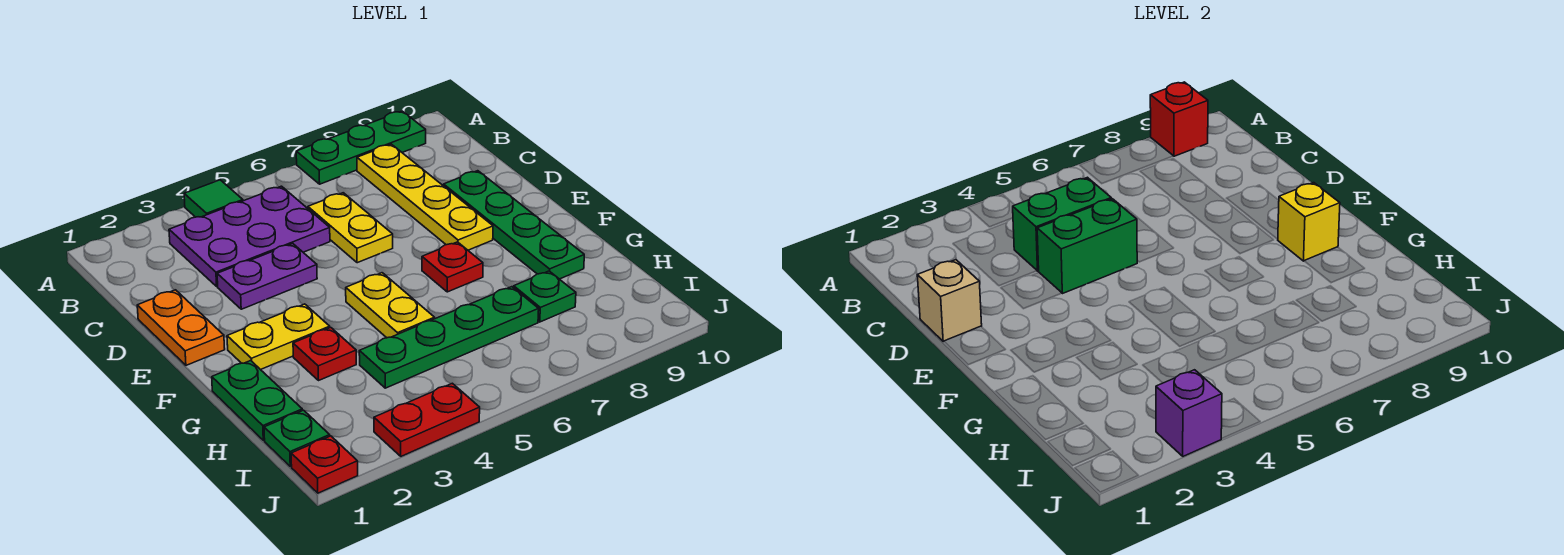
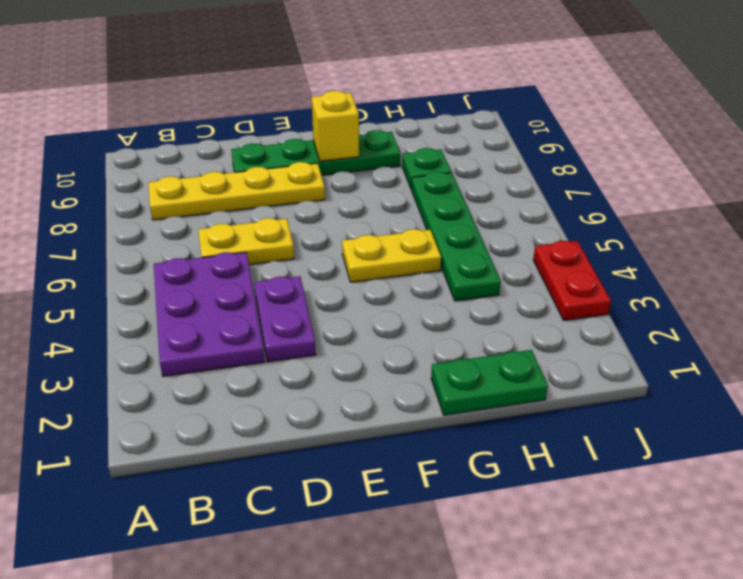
none -> green tile A4 level 1
none -> green plate A7:A9 level 1
none -> orange plate D1:E1 level 1

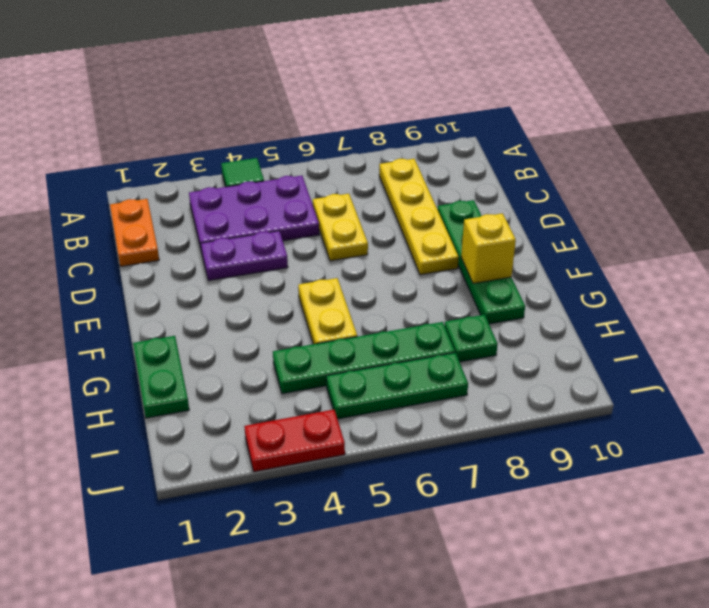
orange plate B1:C1 level 1 -> orange plate D1:E1 level 1
green plate I5:I7 level 1 -> green plate A7:A9 level 1
none -> yellow plate F2:F3 level 1
none -> red plate F7 level 1
none -> red plate G3 level 1

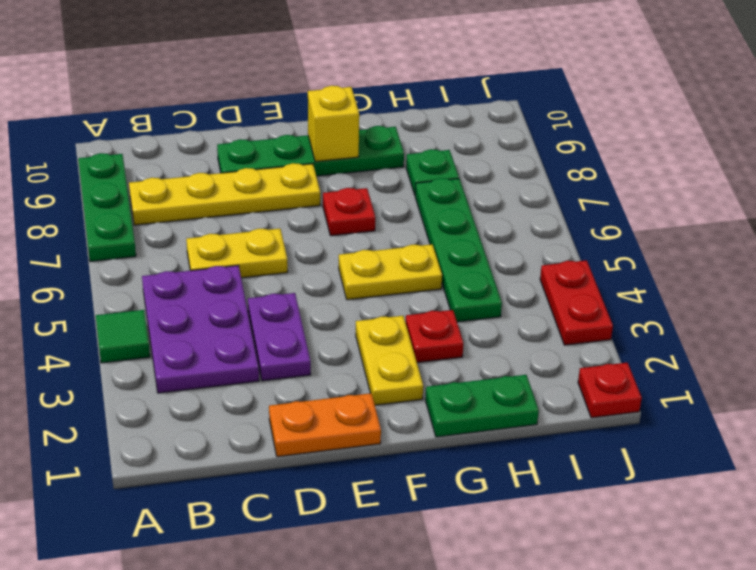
none -> green plate I1 level 1
none -> red brick A9 level 2
none -> green brick C4:C5 level 2

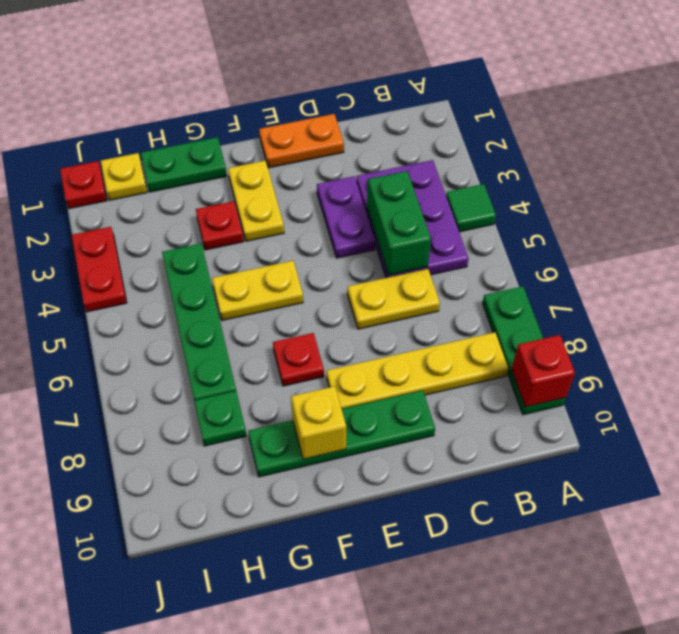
yellow plate I1 level 1 -> green plate I1 level 1
none -> tan brick D1 level 2
none -> green brick D4:D5 level 2
none -> purple brick J3 level 2

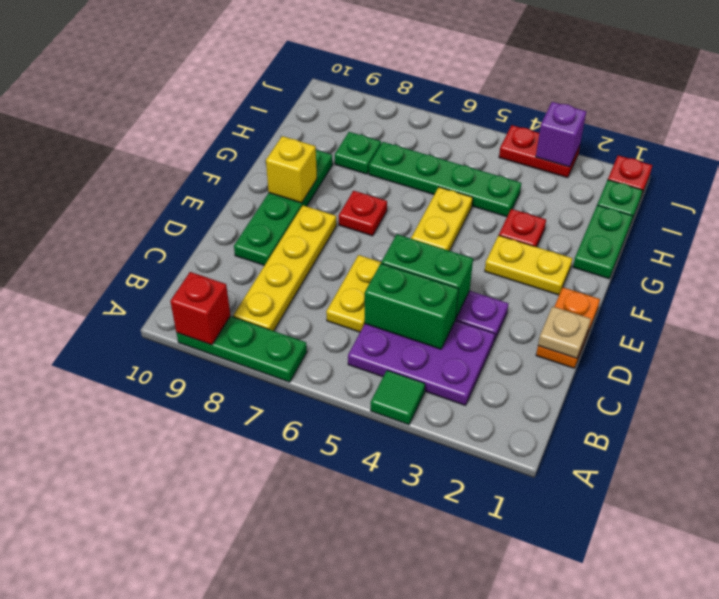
tan plate D1 level 2 -> tan brick D1 level 2

